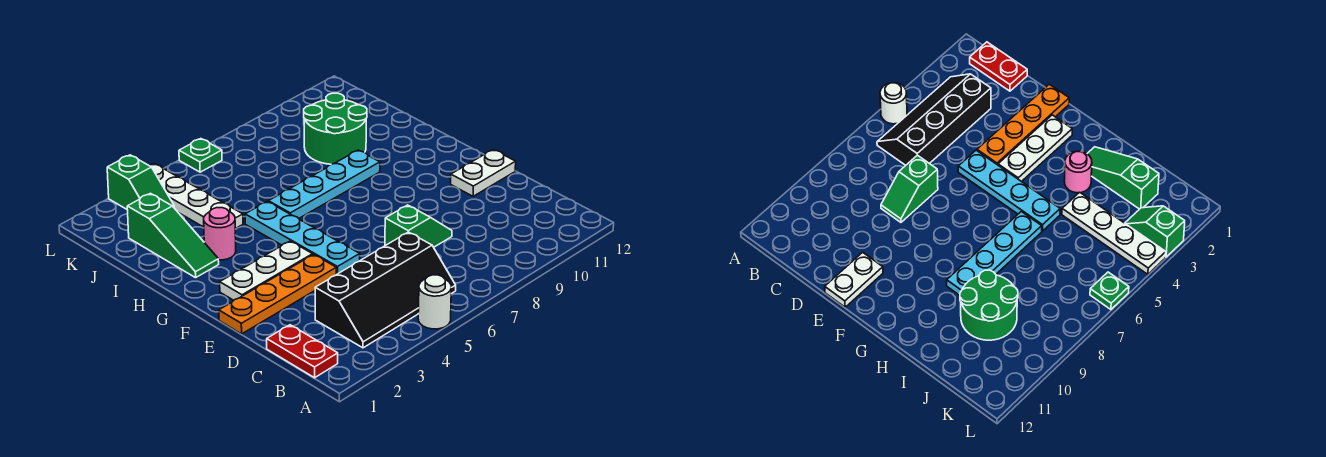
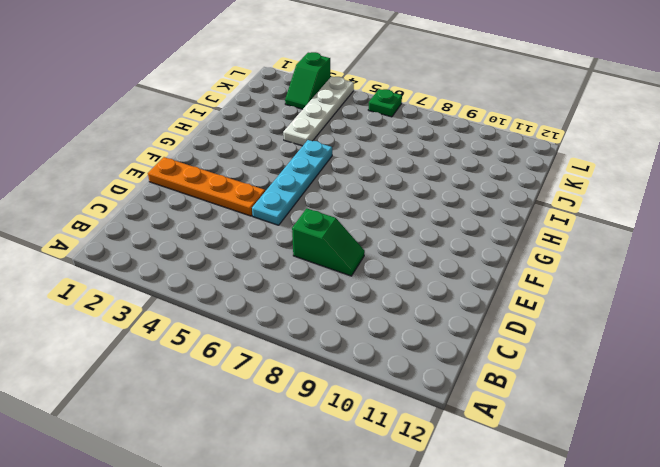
none -> white round brick A5 level 1
none -> red plate B1:C1 level 1
none -> black slope B3:C6 level 1 top C

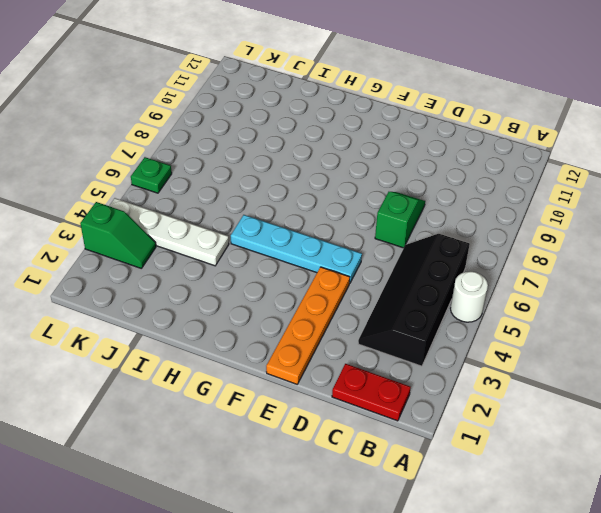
black slope B3:C6 level 1 top B -> black slope B3:C6 level 1 top C
none -> white plate E11:E12 level 1
none -> white plate F2:F4 level 1
none -> green slope H2:J2 level 1 top J

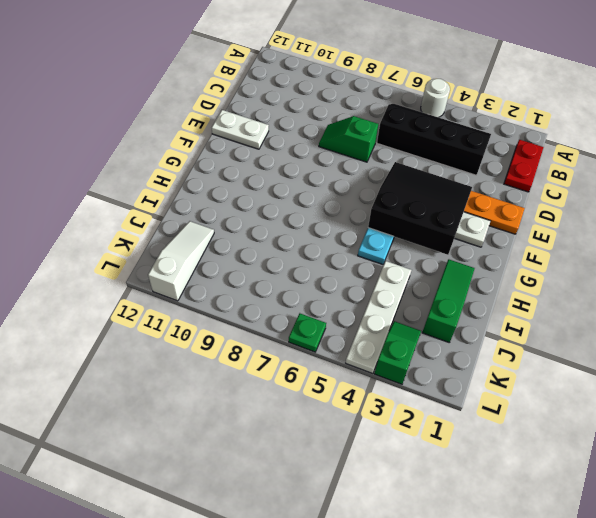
black slope E3:G5 level 2 top G -> none
white slope J11:L11 level 1 top L -> none
none -> pink round brick H3 level 1
none -> cyan plate H6:H9 level 1
none -> green round brick I9:J10 level 1

